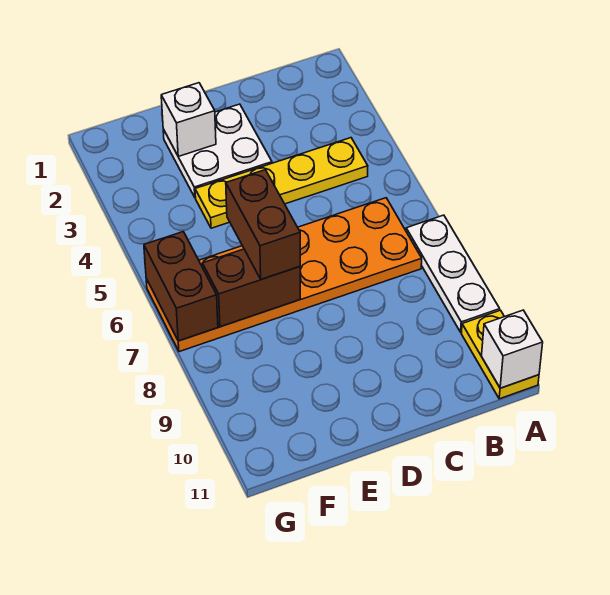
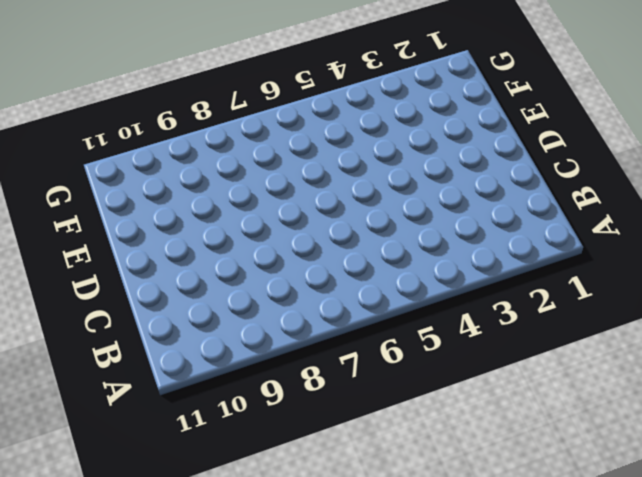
none -> white plate A7:A9 level 1
none -> yellow plate A10:A11 level 1

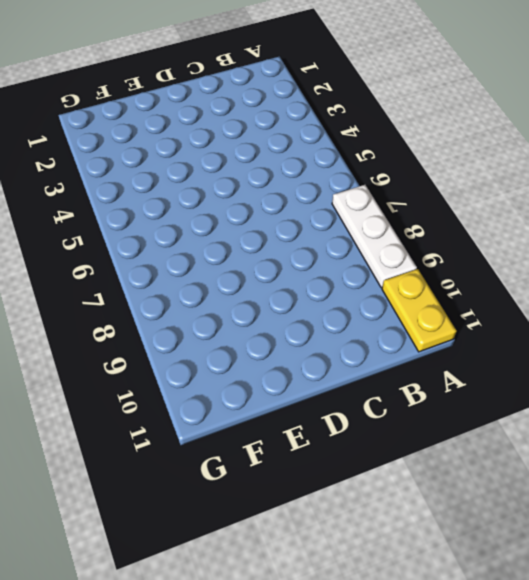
none -> yellow plate B4:E4 level 1
none -> orange plate B6:G7 level 1

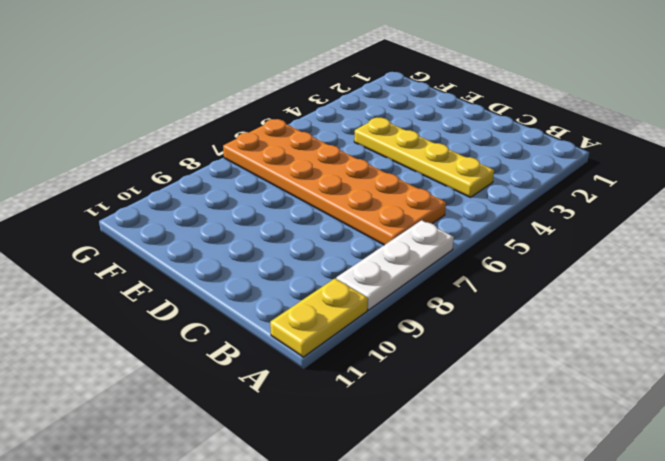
none -> white plate D2:E3 level 1
none -> white brick A11 level 2

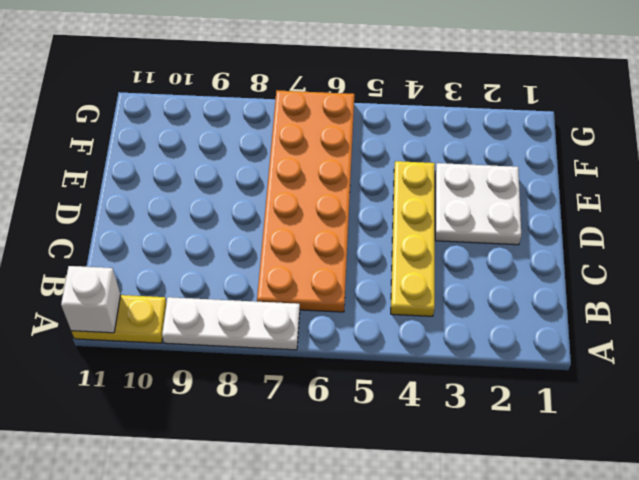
none -> white brick E2 level 2
none -> brown brick E7:F7 level 2

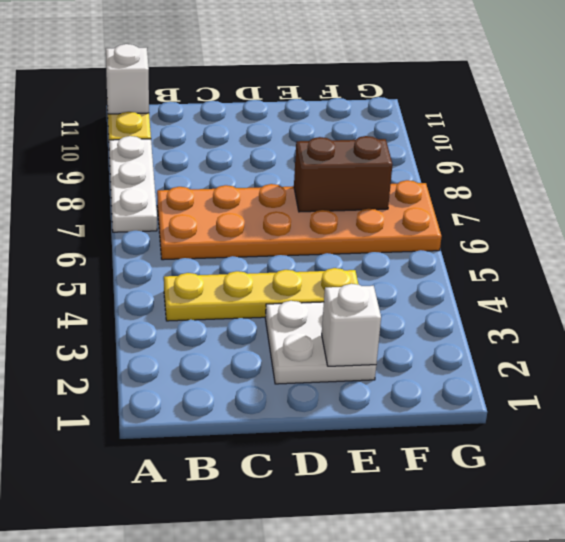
none -> brown brick G6:G7 level 2
none -> brown brick E6:E7 level 3

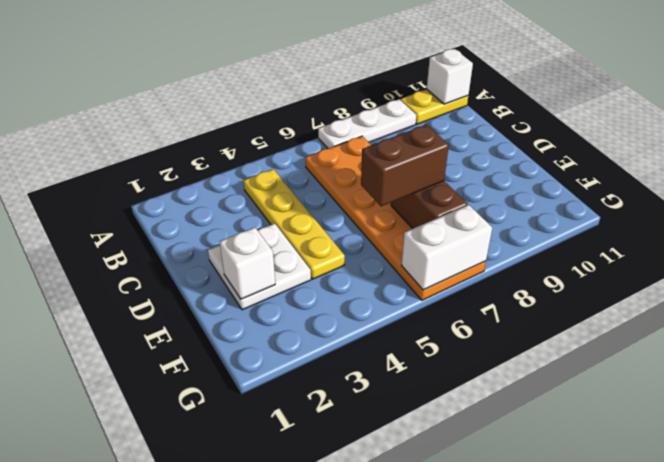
white brick G6:G7 level 2 -> brown brick G6:G7 level 2

